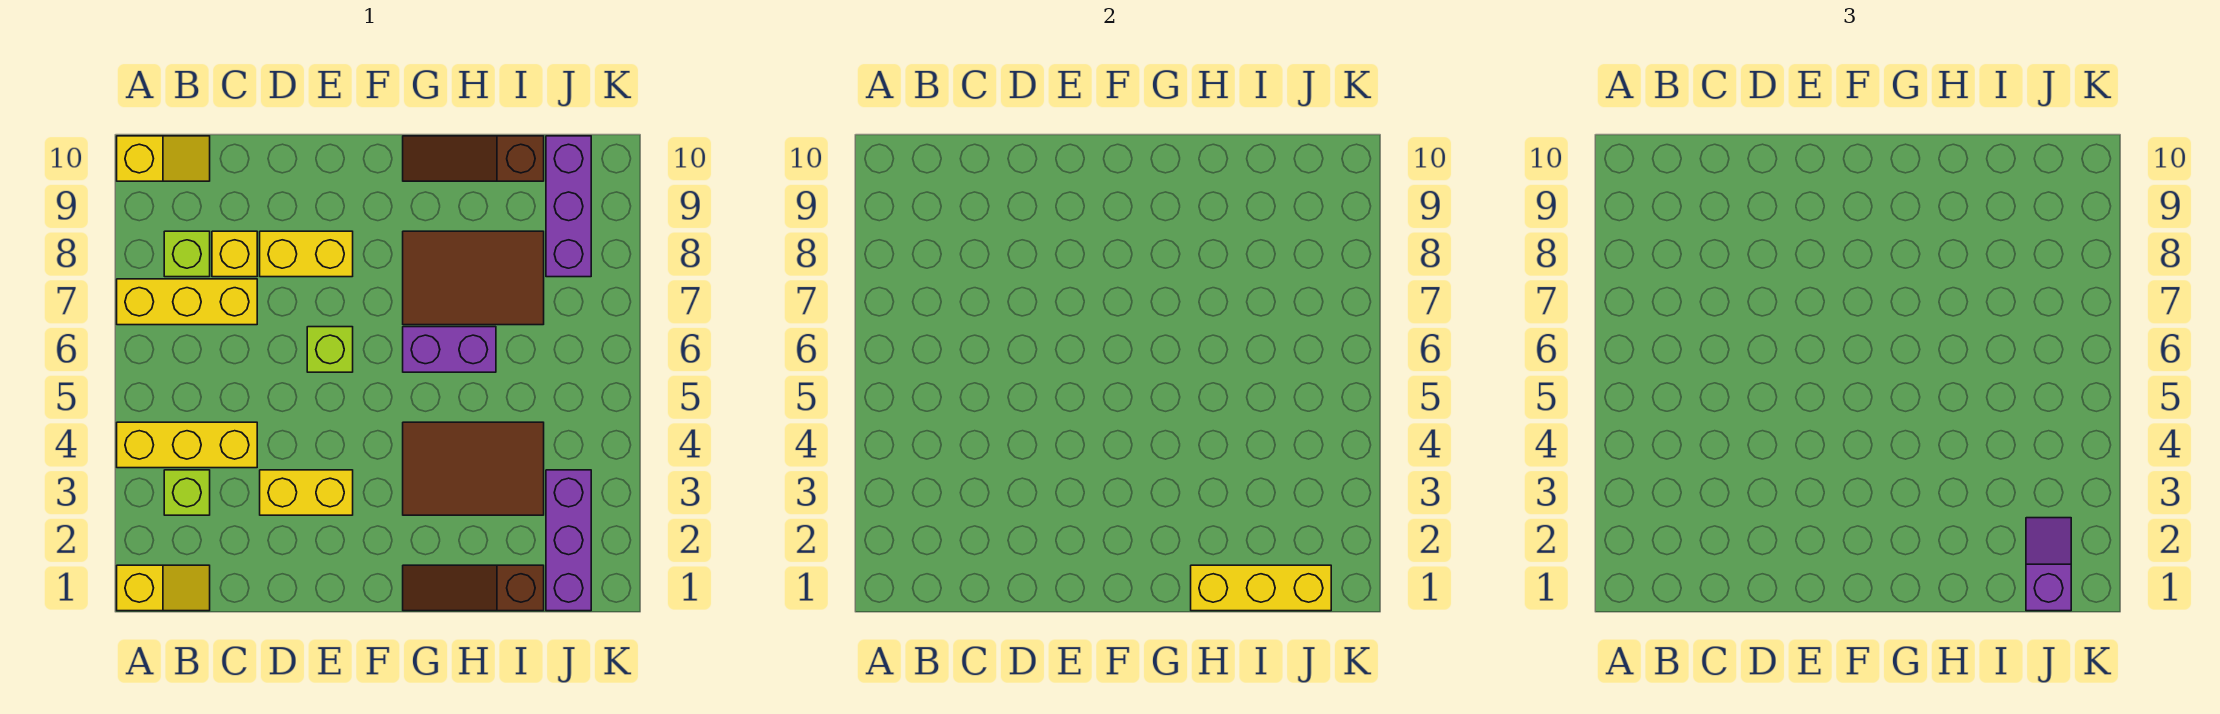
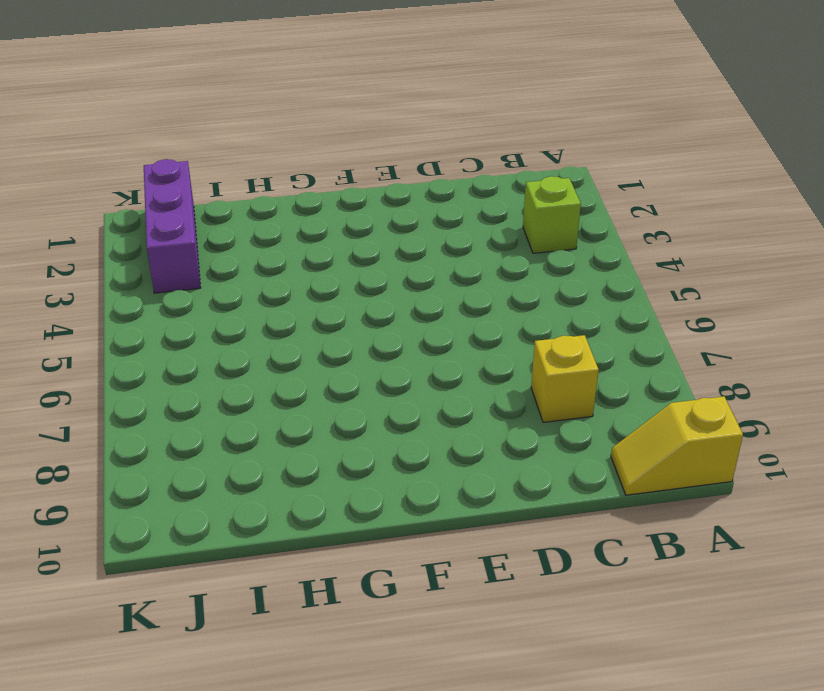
none -> yellow slope A1:B1 level 1 top A
none -> yellow brick A4:C4 level 1
none -> yellow brick A7:C7 level 1

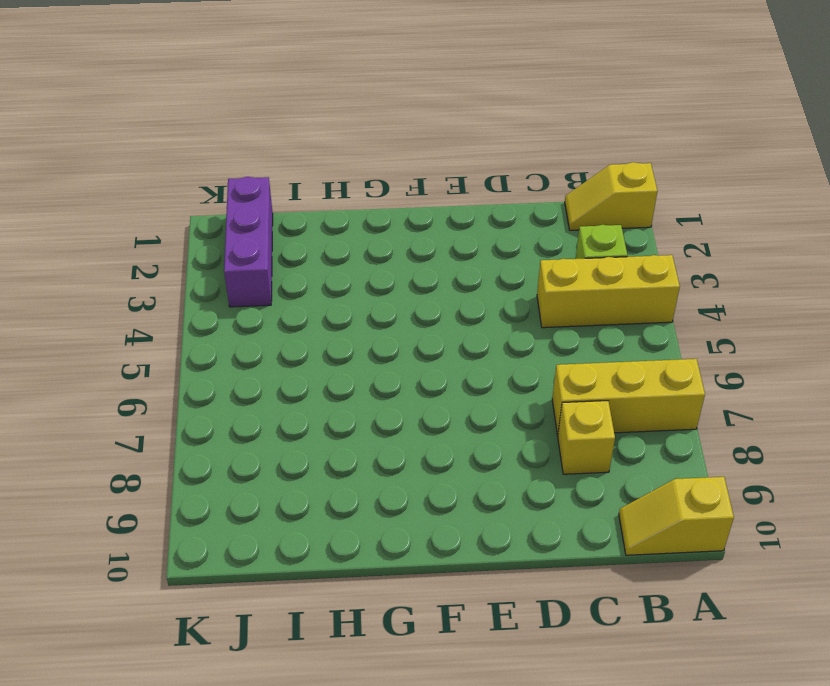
none -> lime brick B8 level 1
none -> yellow brick D3:E3 level 1
none -> yellow brick D8:E8 level 1

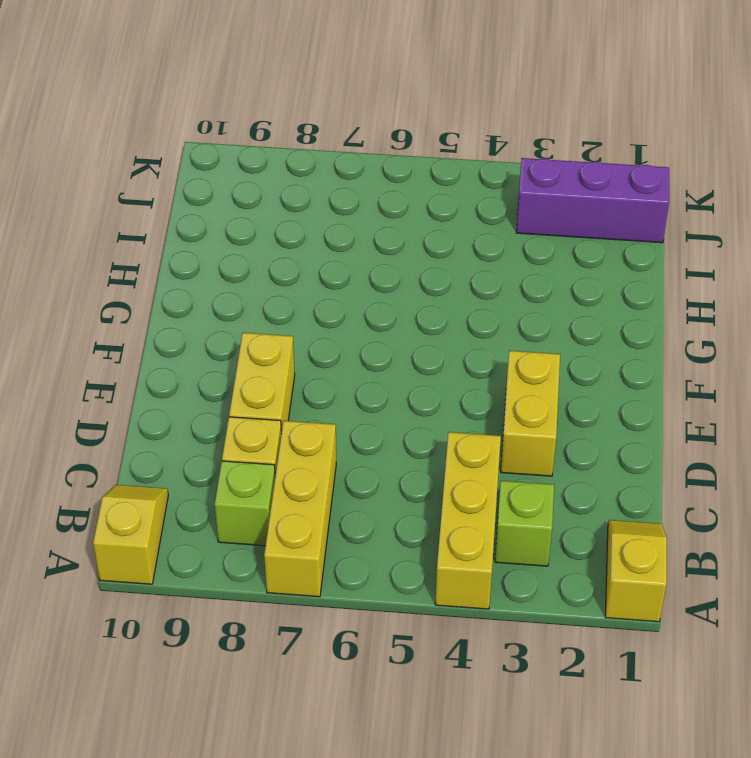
none -> lime brick E6 level 1
none -> brown slope G1:I1 level 1 top I
none -> brown tile G3:I4 level 1

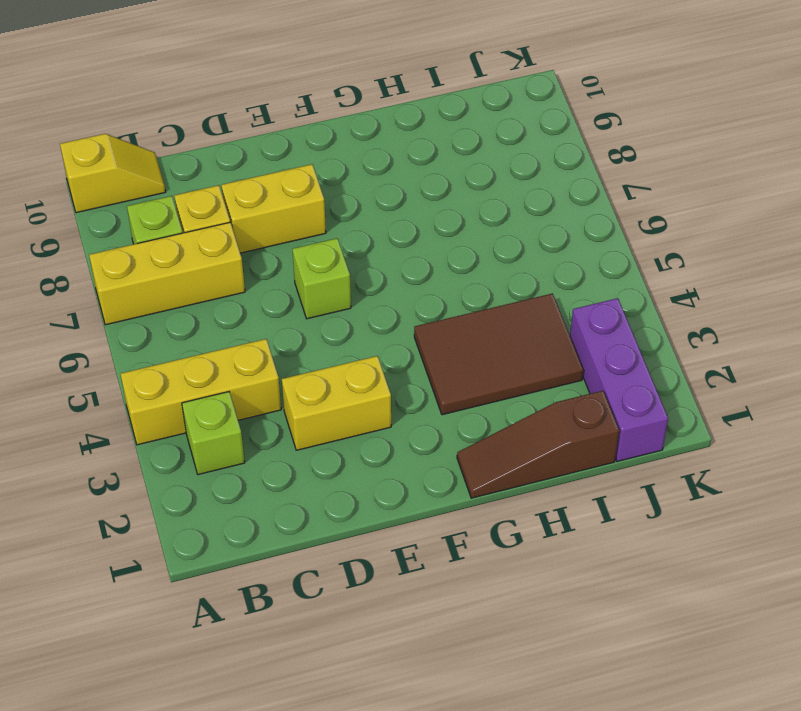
none -> yellow slope A1:B1 level 1 top A
none -> purple brick G6:H6 level 1
none -> brown tile G7:I8 level 1

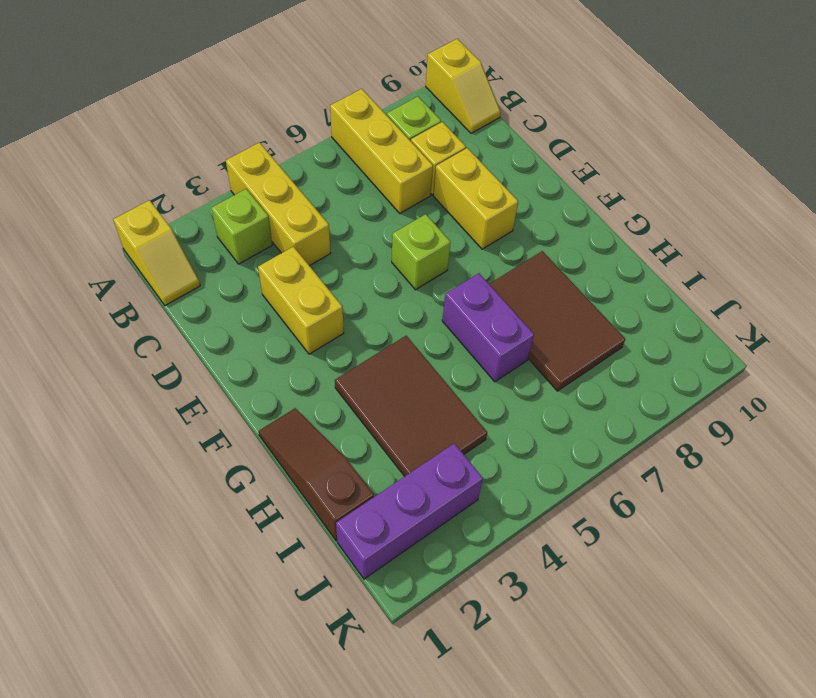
none -> brown slope G10:I10 level 1 top I
none -> purple brick J8:J10 level 1
none -> yellow brick H1:J1 level 2

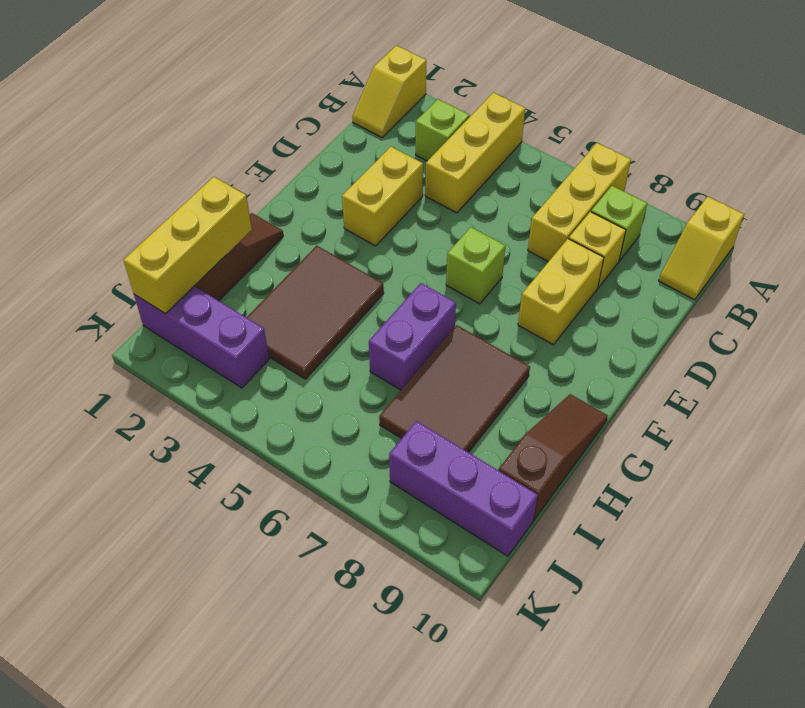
none -> purple slope J1:J2 level 3 top 1

